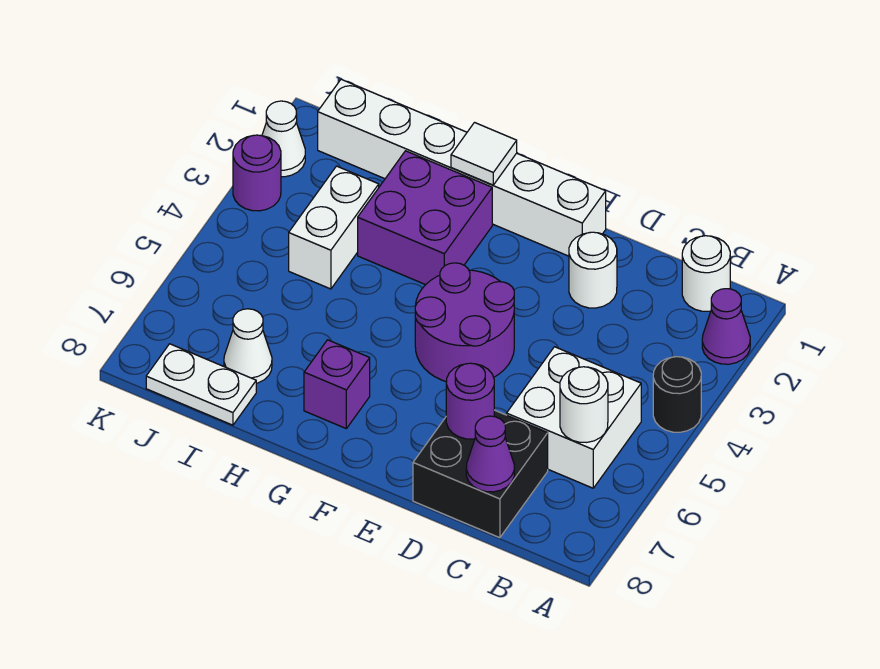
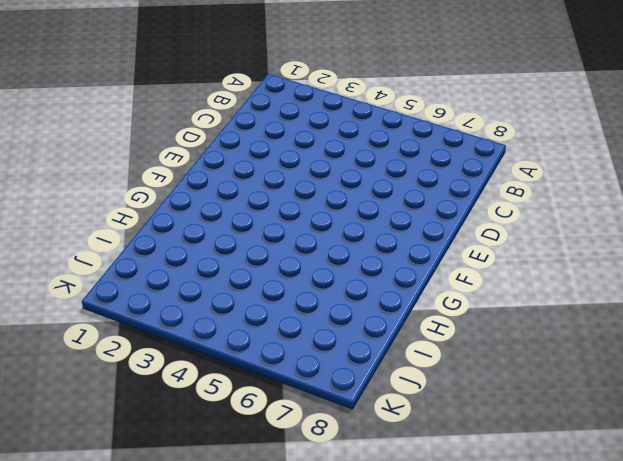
none -> purple cone A2 level 1
none -> black round brick A4 level 1
none -> white round brick B1 level 1

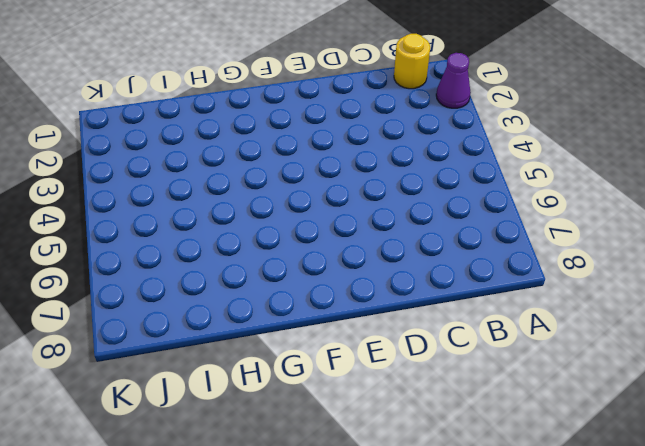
yellow round brick B1 level 1 -> white round brick B1 level 1
none -> black round brick A4 level 1
none -> white brick B5:C6 level 1
none -> black brick C7:D8 level 1

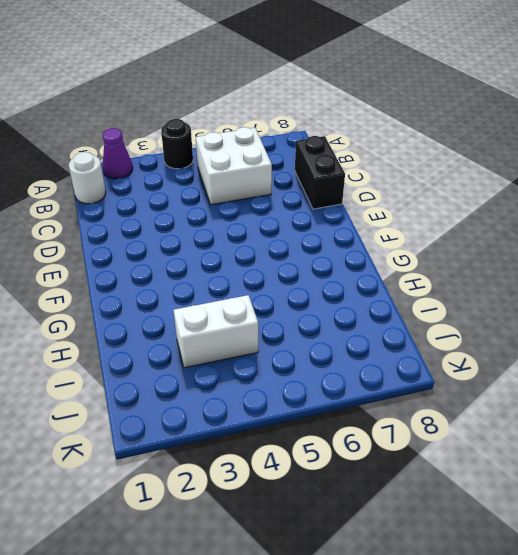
black brick C8:D8 level 1 -> black brick C7:D8 level 1
none -> white round brick D2 level 1
none -> white brick E1:J1 level 1
none -> purple round brick E4:F5 level 1

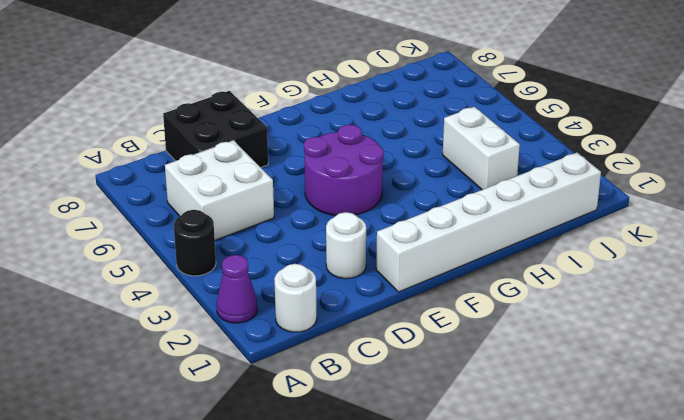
none -> purple brick G2:H3 level 1
none -> purple brick G7 level 1
none -> white cone I7 level 1

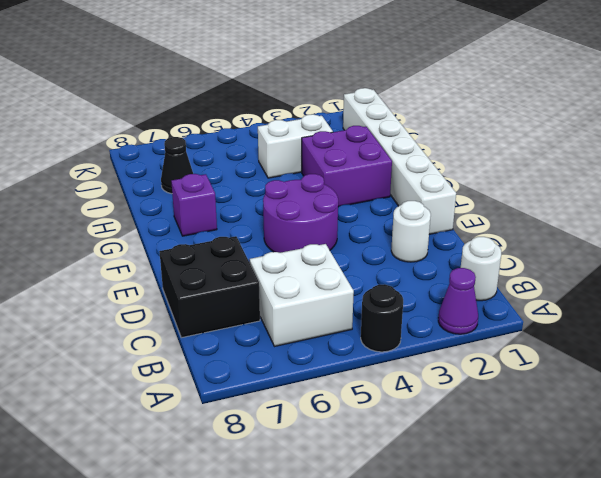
black cone I7 level 1 -> white cone I7 level 1
none -> white plate I8:J8 level 1
none -> white cone K2 level 1
none -> purple round brick K3 level 1

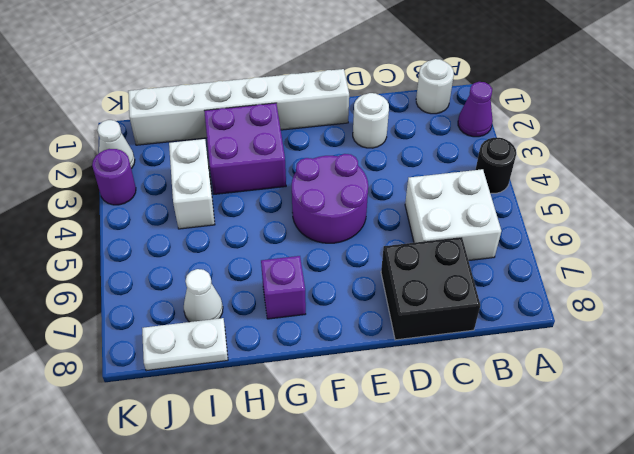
none -> white round brick B6 level 2
none -> purple cone C8 level 2
none -> purple round brick D7 level 2

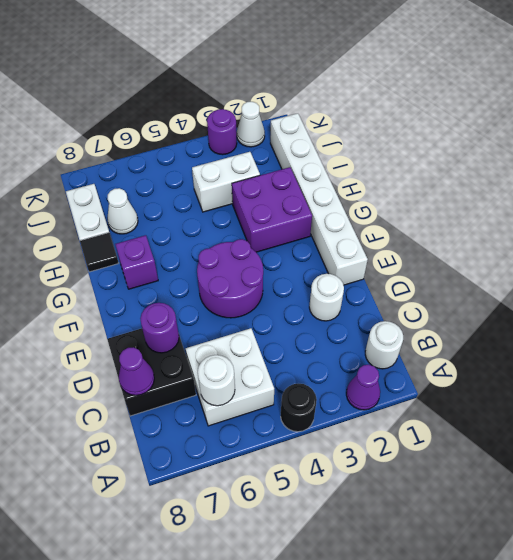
black tile H8 level 1 -> none
none -> white tile G1 level 2

